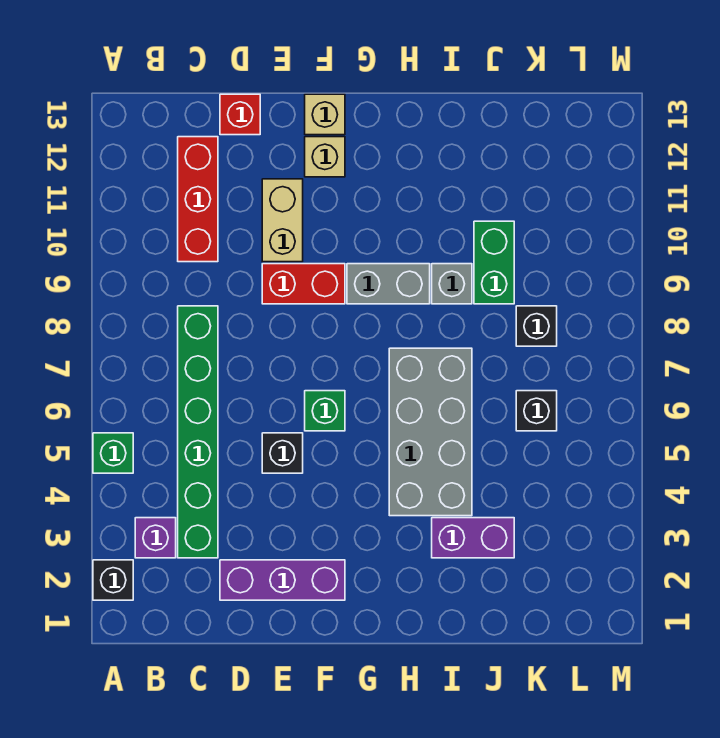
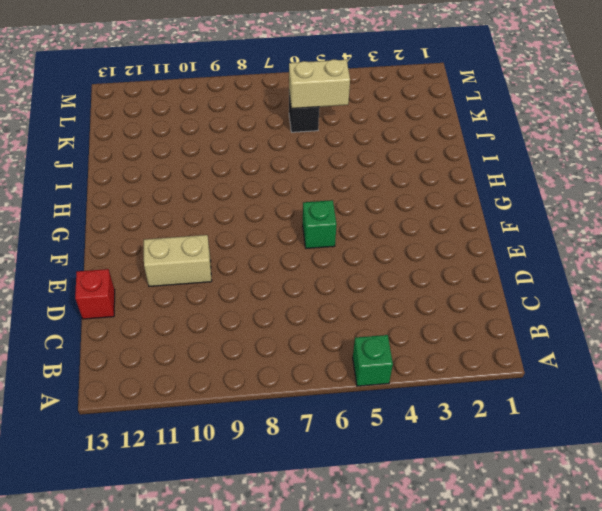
tan brick K5:K6 level 2 -> none
none -> black brick A2 level 1
none -> purple brick B3 level 1
none -> green brick C3:C8 level 1

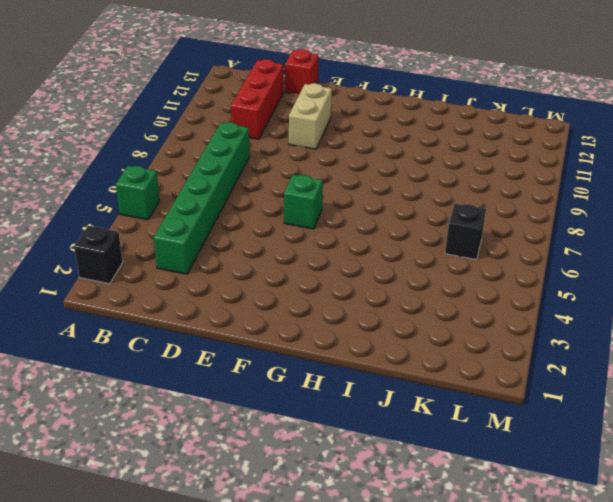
none -> purple brick B3 level 1
none -> purple brick D2:F2 level 1
none -> black brick E5 level 1

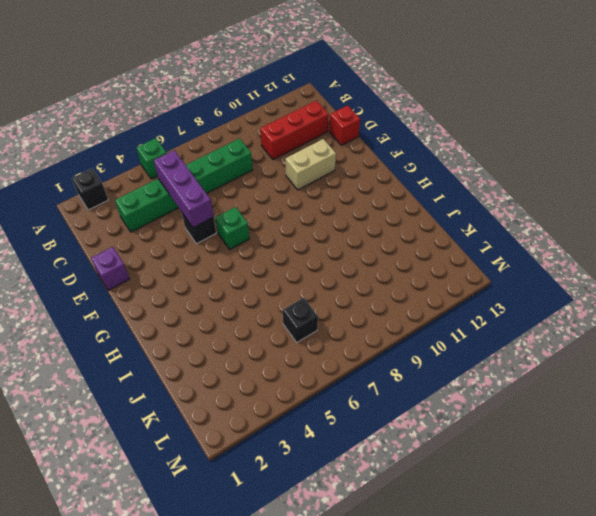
purple brick C5:E5 level 2 -> purple brick D2:F2 level 1
purple brick E1 level 1 -> purple brick B3 level 1
none -> red brick E9:F9 level 1
none -> tan brick F12 level 1
none -> tan brick F13 level 1

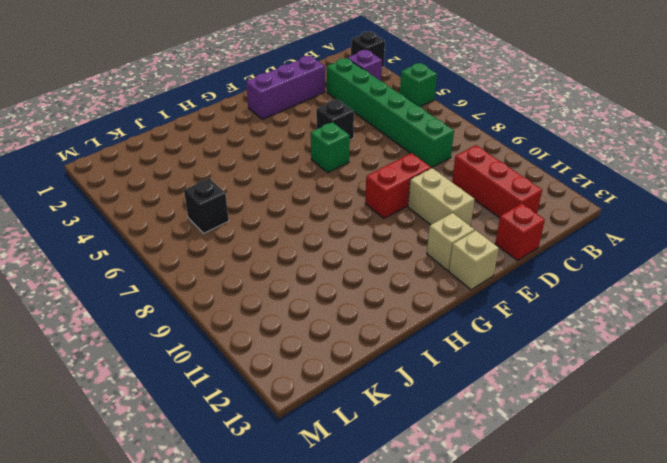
none -> grey brick G9:H9 level 1
none -> grey brick H4:I7 level 1
none -> purple brick I3:J3 level 1

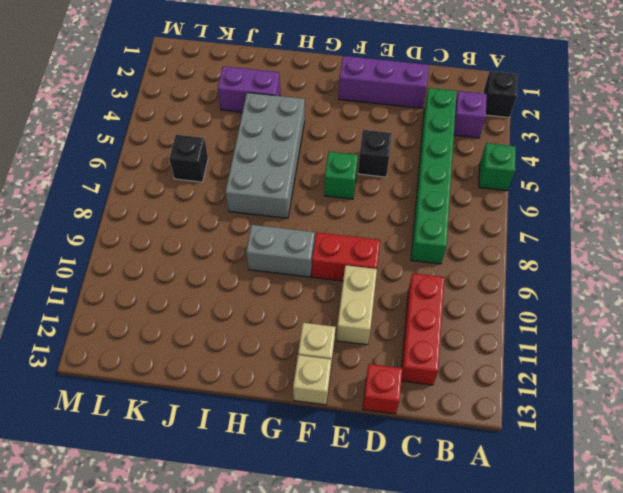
none -> grey brick I9 level 1
none -> green brick J9:J10 level 1
none -> black brick K8 level 1

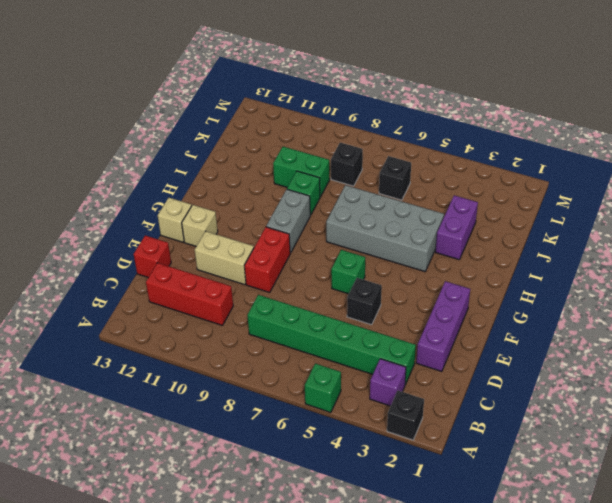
green brick I9 level 1 -> grey brick I9 level 1

